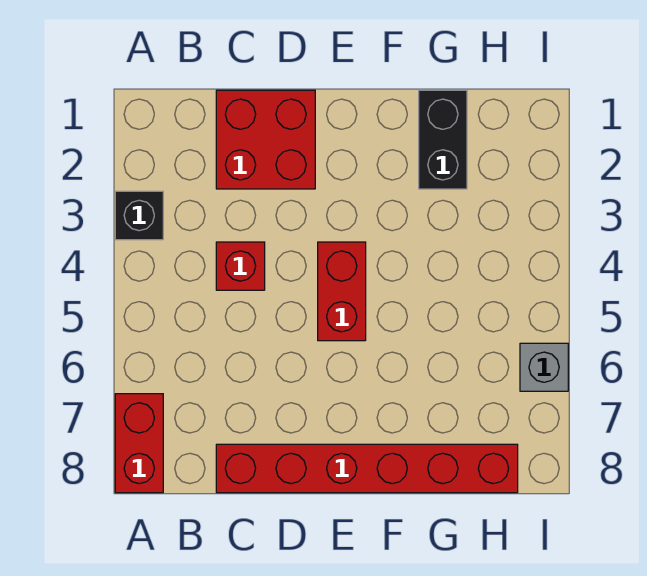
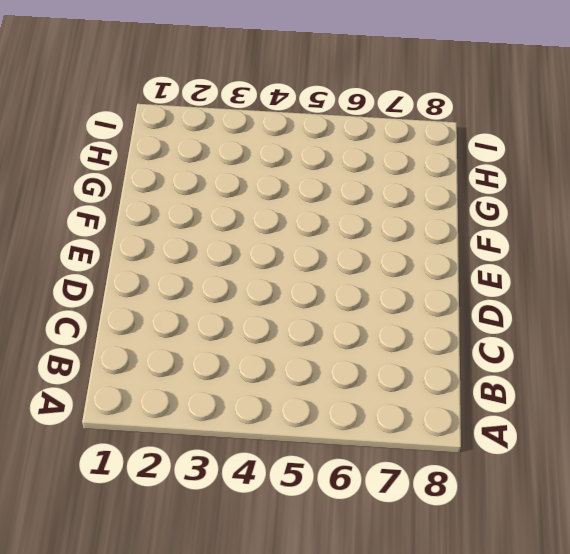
none -> black brick A3 level 1
none -> red brick A7:A8 level 1

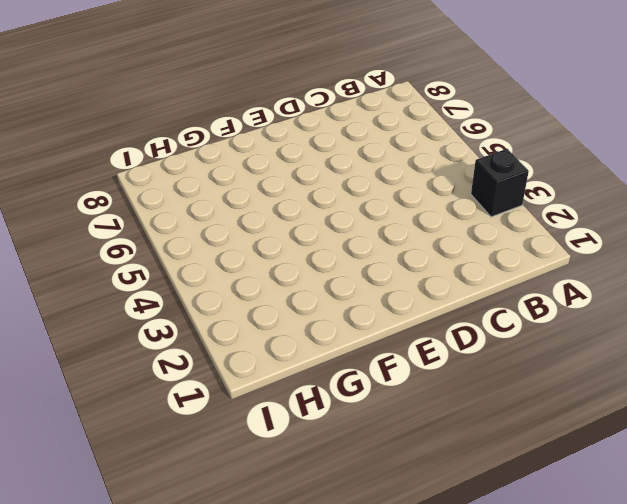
none -> red brick A7:A8 level 1
none -> red brick C1:D2 level 1

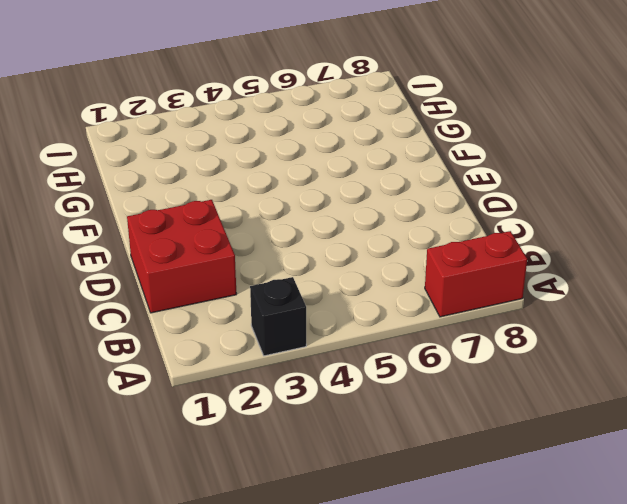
none -> red brick C4 level 1
none -> red brick C8:H8 level 1

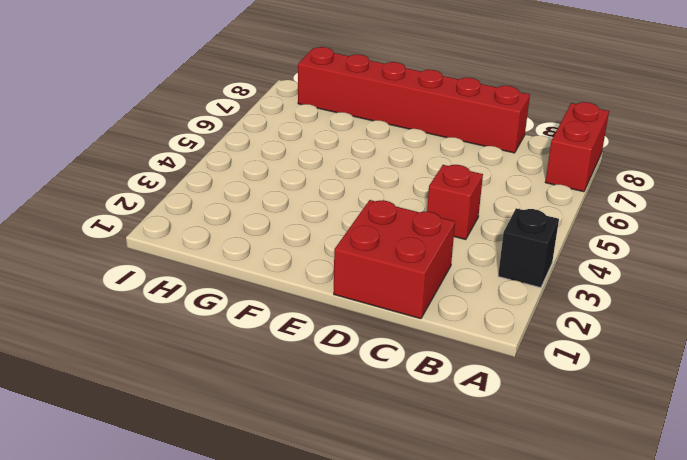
none -> red brick E4:E5 level 1
none -> black brick G1:G2 level 1

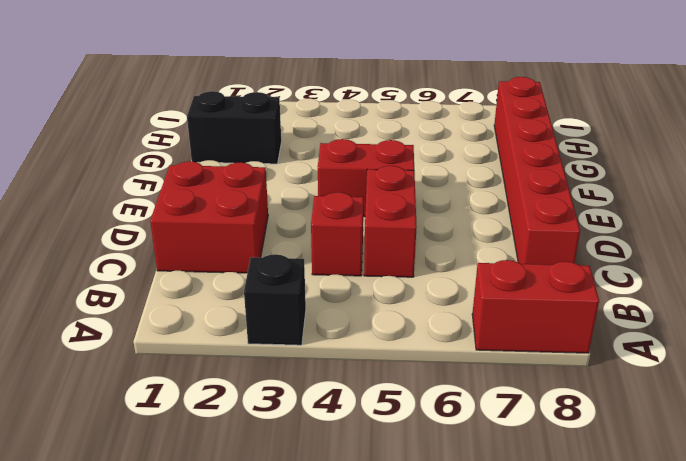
red brick C5:D5 level 1 -> none
none -> grey brick I6 level 1

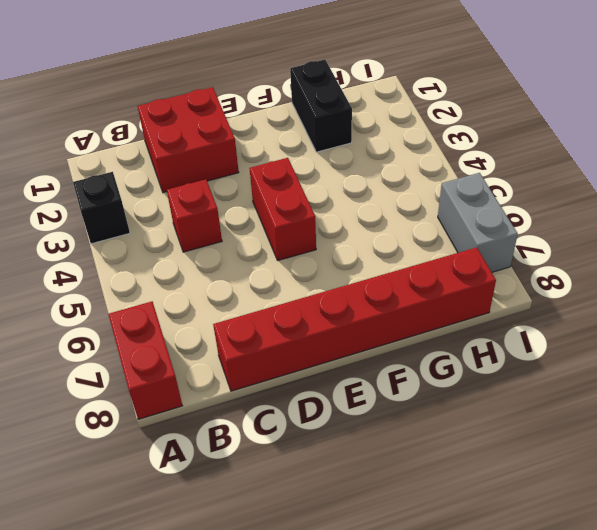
grey brick I6:I7 level 1 -> grey brick I6 level 1

